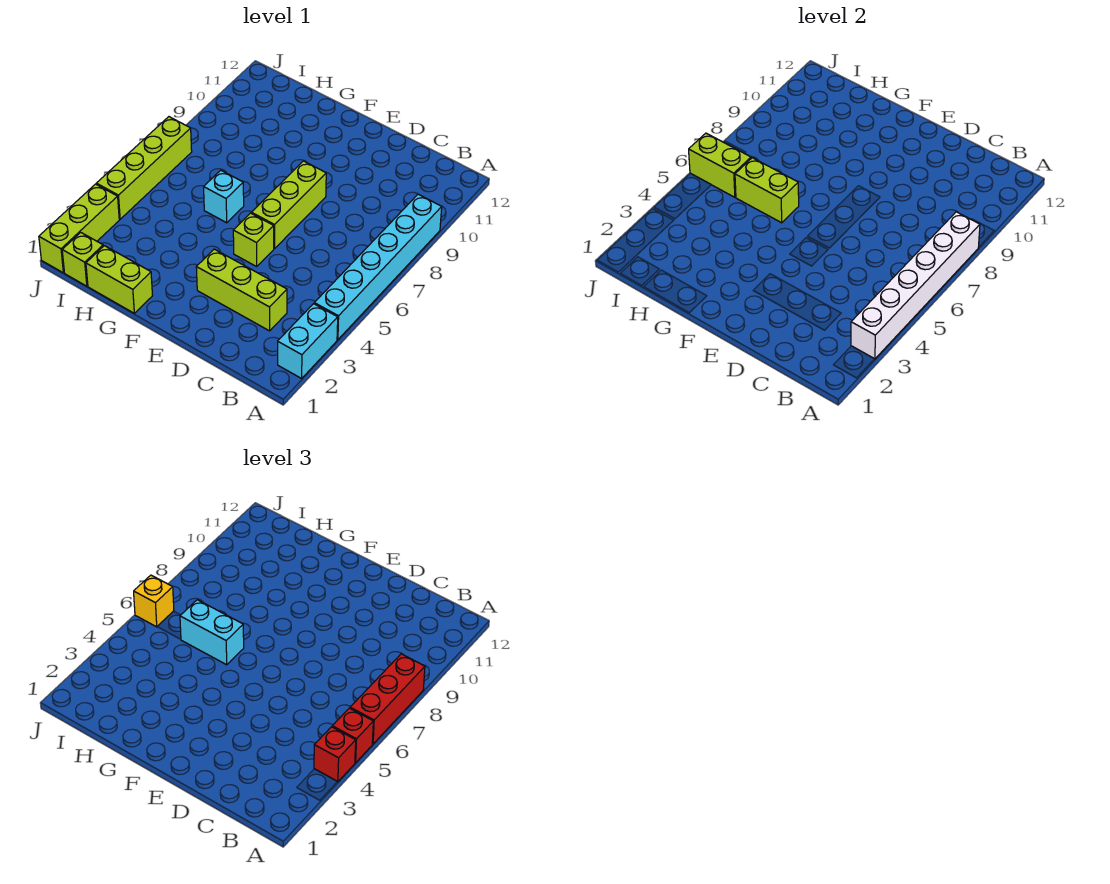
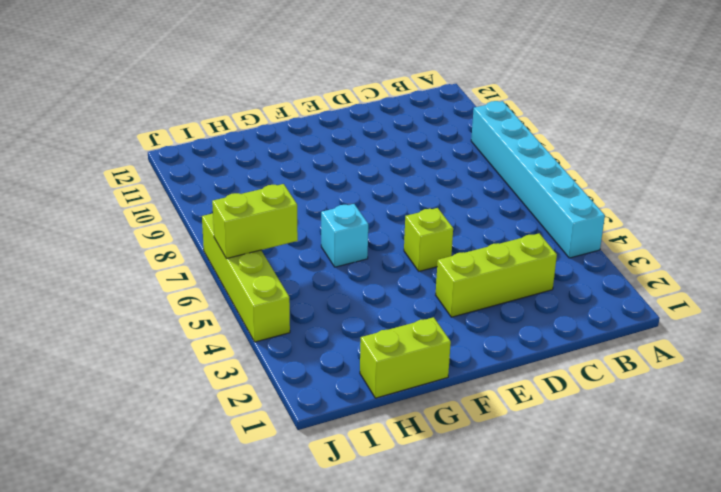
none -> cyan brick A2:A3 level 1
none -> lime brick E6:E8 level 1
none -> lime brick I1 level 1

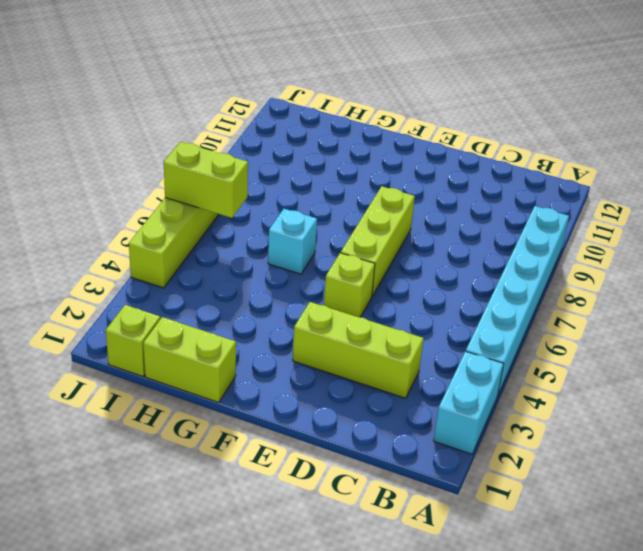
none -> lime brick J1:J3 level 1
none -> white brick A3:A8 level 2
none -> lime brick G6:H6 level 2

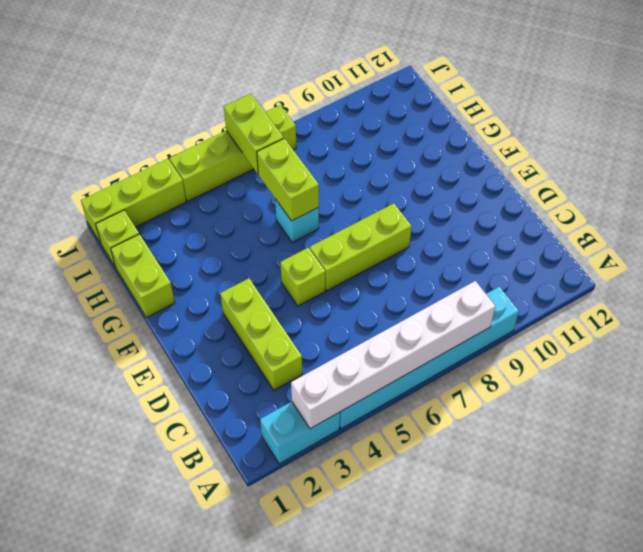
none -> red brick A4 level 3
none -> red brick A5 level 3
none -> red brick A6:A8 level 3

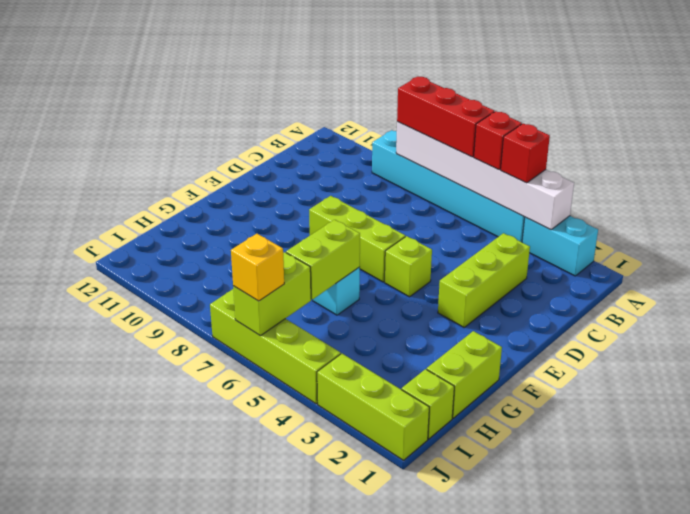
none -> cyan brick G6:H6 level 3

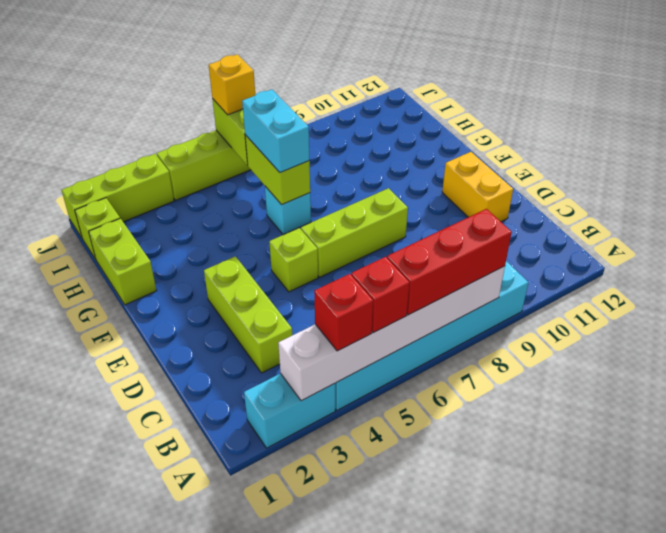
yellow brick D11:E11 level 1 -> none

